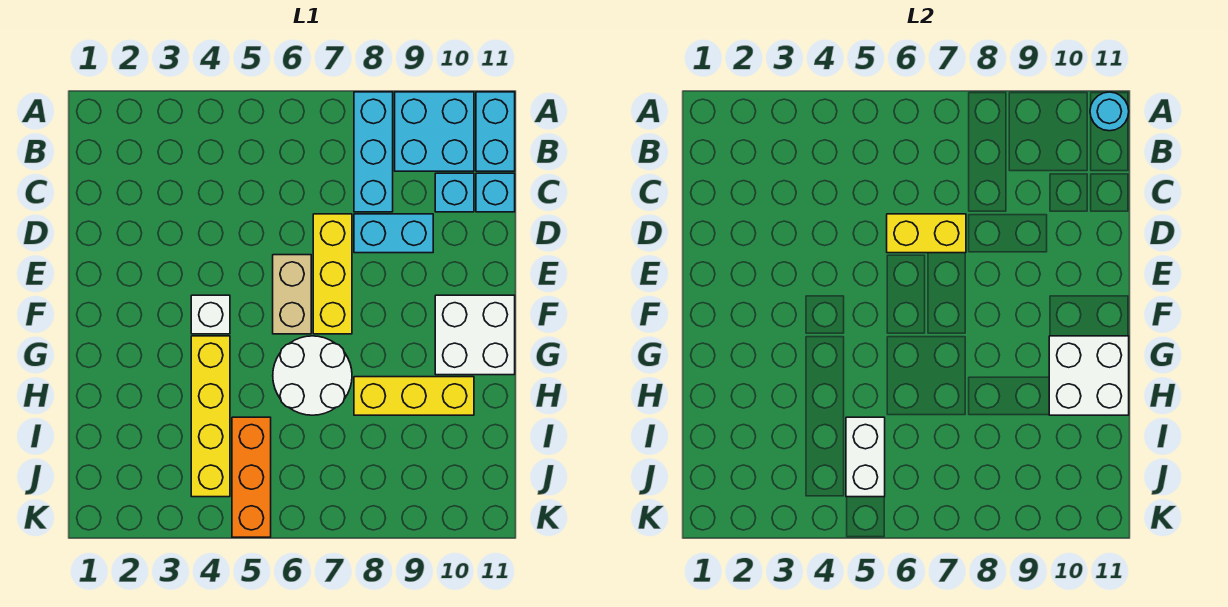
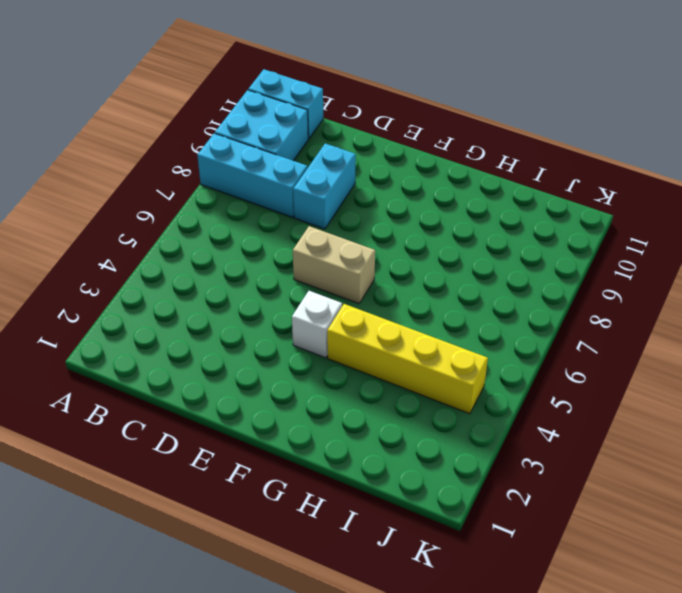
none -> cyan brick C10 level 1
none -> cyan brick C11 level 1
none -> yellow brick D7:F7 level 1

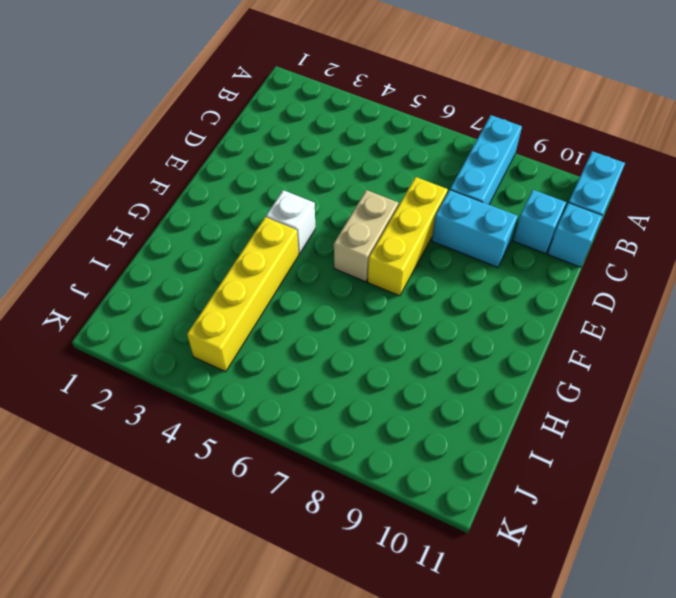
none -> cyan brick A9:B10 level 1
none -> white brick F10:G11 level 1
none -> white round brick G6:H7 level 1

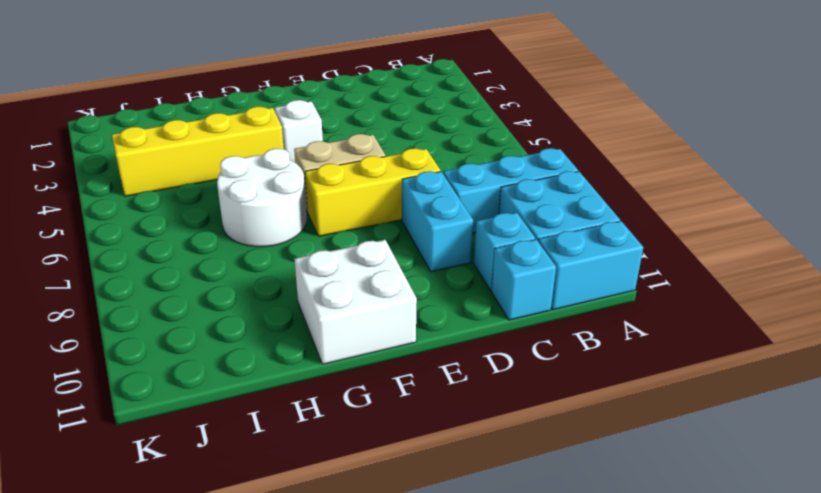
none -> yellow brick H8:H10 level 1
none -> orange brick I5:K5 level 1
none -> cyan round brick A11 level 2

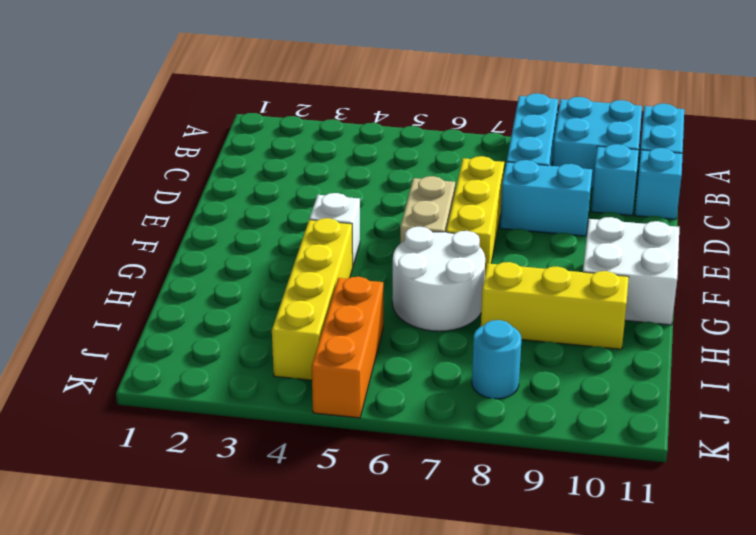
cyan round brick J8 level 1 -> cyan round brick A11 level 2
none -> yellow brick D6:D7 level 2
none -> white brick G10:H11 level 2
none -> white brick I5:J5 level 2

